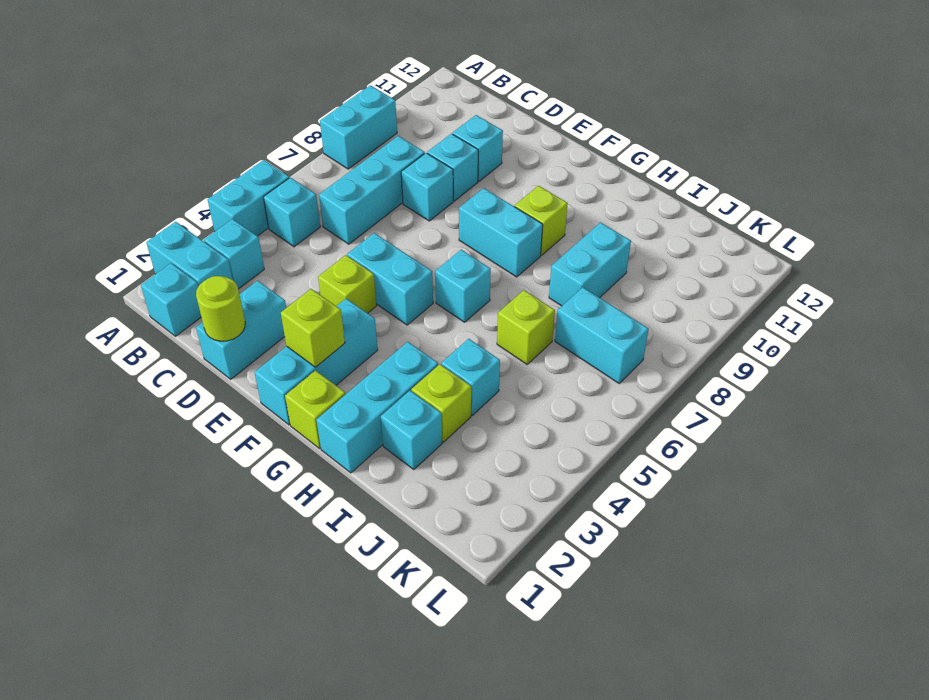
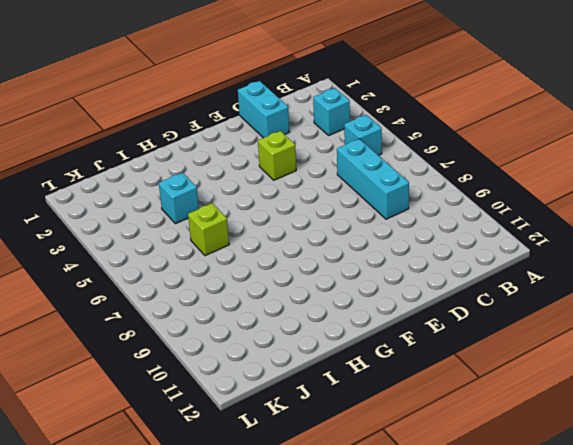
none -> cyan brick A2:B2 level 1
none -> cyan brick A4:A5 level 1
none -> cyan brick A8:A9 level 1

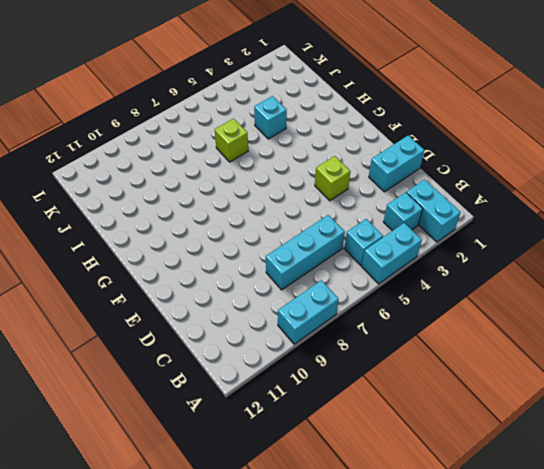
none -> cyan brick B1 level 1
none -> cyan brick D8 level 1
none -> cyan brick D9 level 1

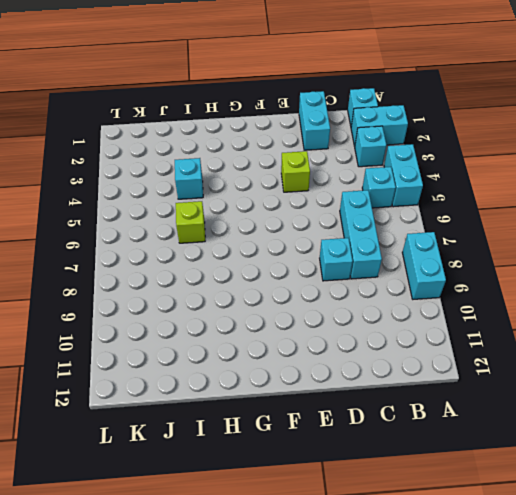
none -> cyan brick D9 level 1
none -> cyan brick D10 level 1
none -> cyan brick E5:F5 level 1

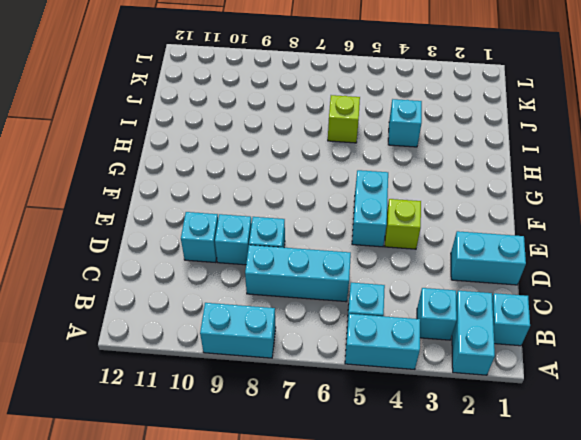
none -> cyan brick F1:F3 level 1
none -> cyan brick F8:G8 level 1
none -> lime brick G1 level 1

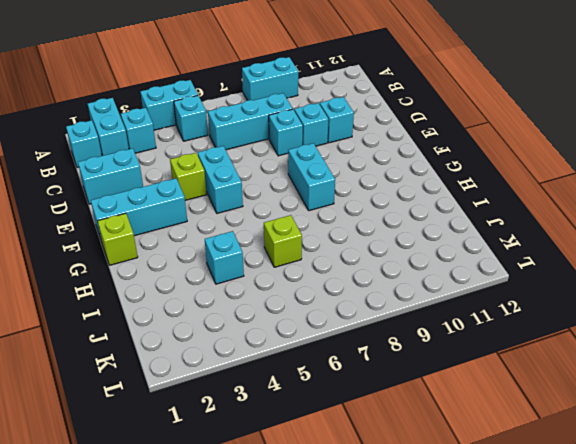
none -> cyan brick G6 level 1
none -> lime brick G9 level 1
none -> cyan brick H1:H3 level 1

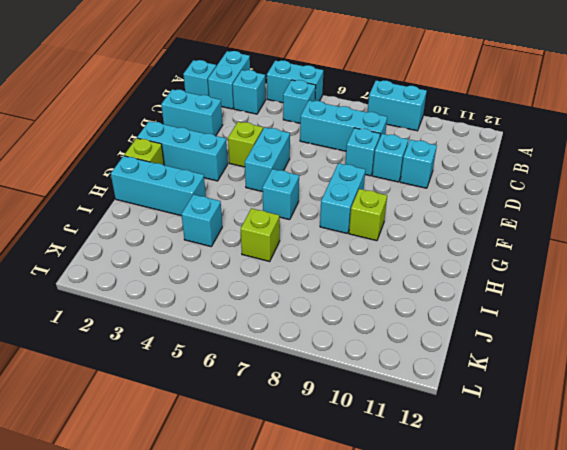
none -> cyan brick I2 level 1
none -> lime brick I3 level 1
none -> cyan brick I8:I9 level 1

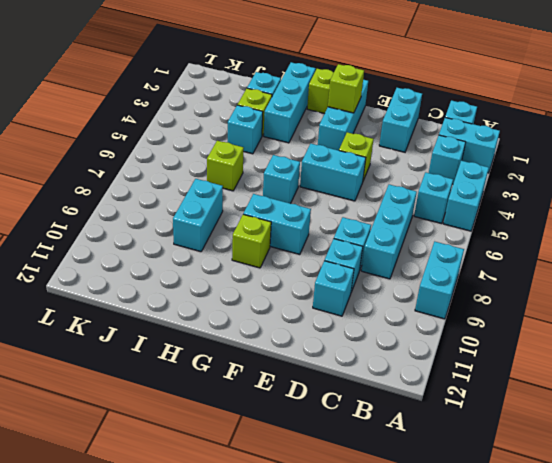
none -> cyan brick J7:K7 level 1
none -> lime round brick D1 level 2

